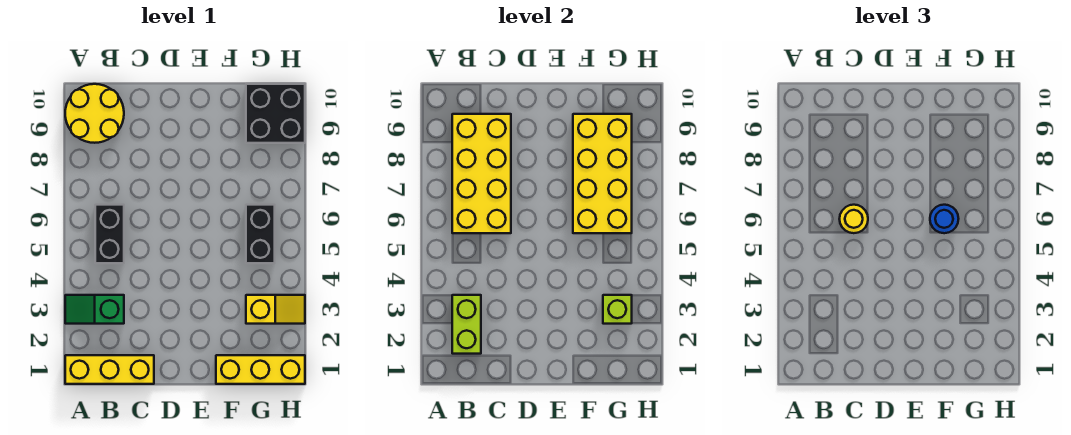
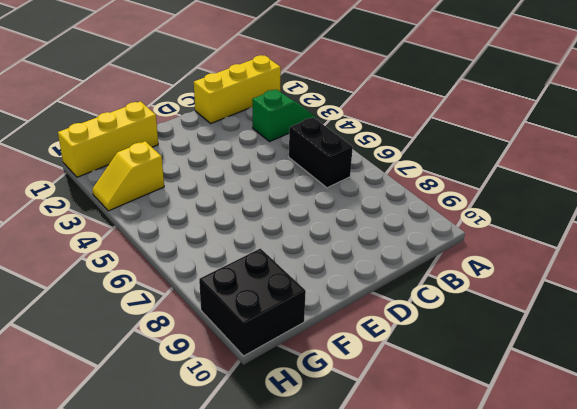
none -> yellow round brick A9:B10 level 1
none -> black brick G5:G6 level 1
none -> lime brick B2:B3 level 2

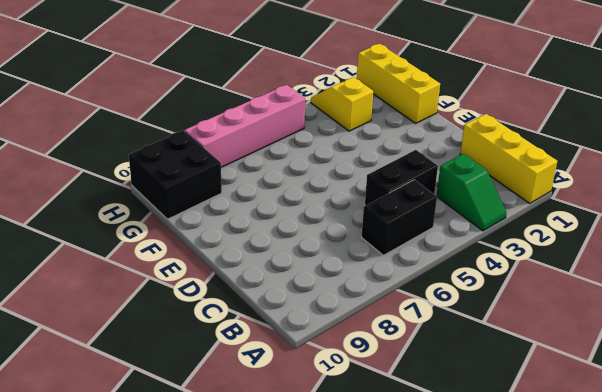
black brick C4:C5 level 1 -> black brick G5:G6 level 1
pink brick H5:H8 level 1 -> none
none -> yellow round brick A9:B10 level 1
none -> lime brick B2:B3 level 2
none -> yellow brick B6:C9 level 2

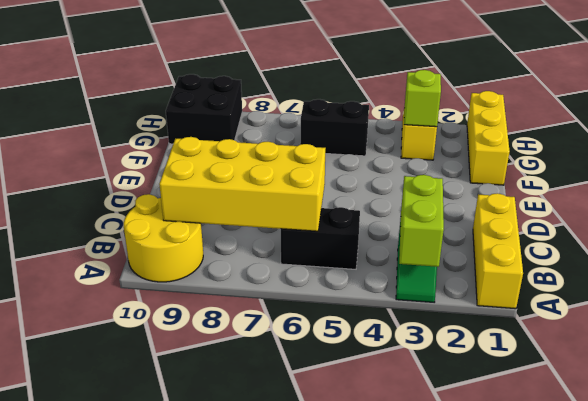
lime brick A3:B3 level 2 -> lime brick B2:B3 level 2
none -> yellow brick F6:G9 level 2
none -> yellow round brick C6 level 3
none -> blue round brick F6 level 3

